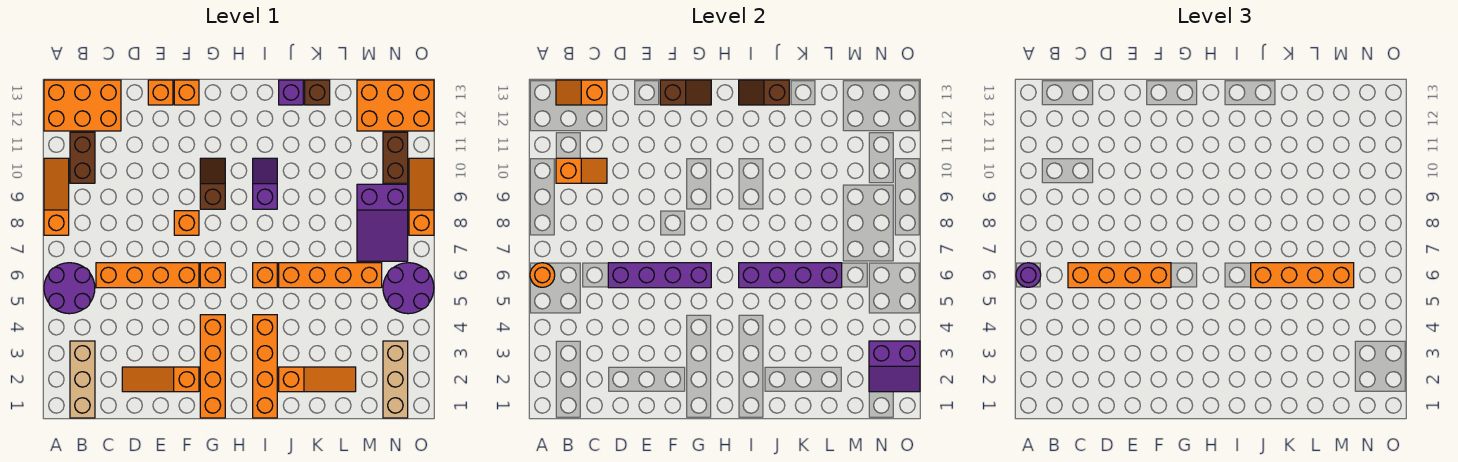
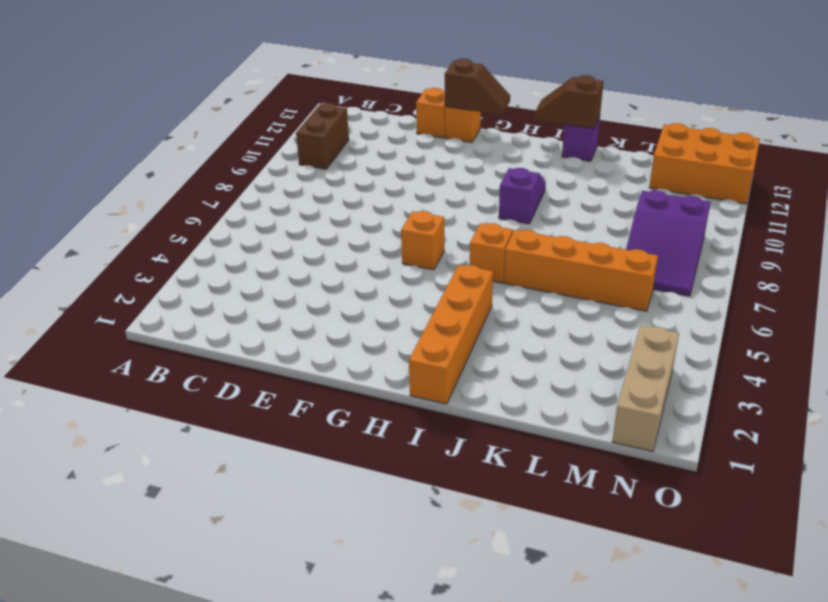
none -> purple round brick A5:B6 level 1
none -> orange slope A8:A10 level 1 top 8
none -> orange brick A12:C13 level 1
none -> tan brick B1:B3 level 1

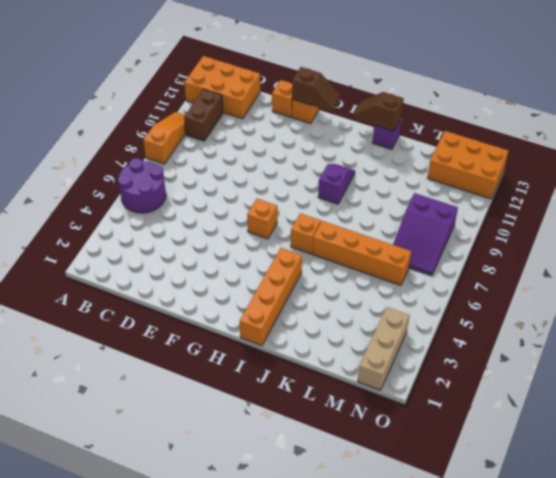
none -> tan brick B1:B3 level 1
none -> orange brick C6:F6 level 1
none -> orange slope D2:F2 level 1 top F
none -> orange brick F8 level 1

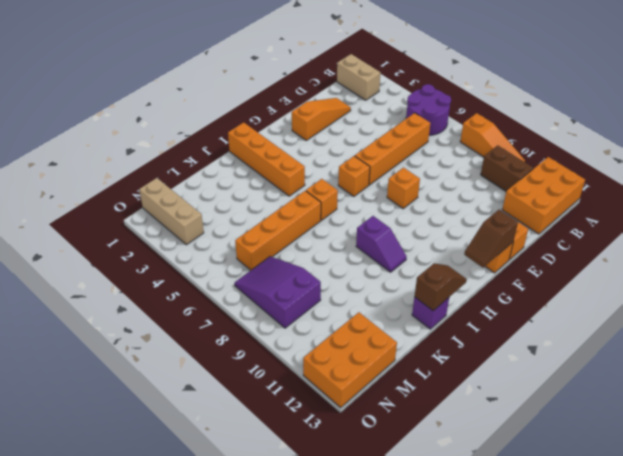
tan brick B1:B2 level 1 -> tan brick B1:B3 level 1
none -> orange brick G1:G4 level 1
none -> brown slope G9:G10 level 1 top 9
none -> orange slope J2:L2 level 1 top J
none -> brown brick K13 level 1

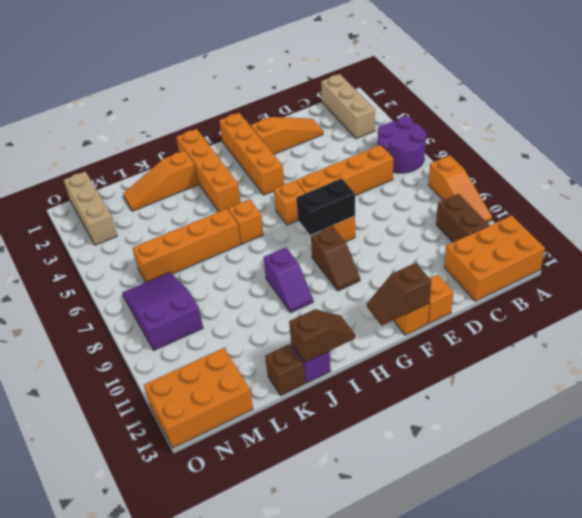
black brick F8:G8 level 2 -> none
none -> purple round brick N5:O6 level 1
none -> brown brick N10:N11 level 1
none -> orange slope O8:O10 level 1 top 8
none -> orange round brick A6 level 2

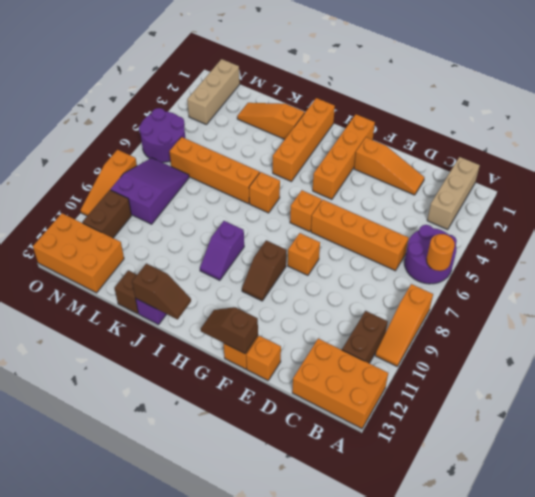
none -> orange slope B10:C10 level 2 top B
none -> orange slope B13:C13 level 2 top C
none -> purple brick D6:G6 level 2
none -> purple brick I6:L6 level 2

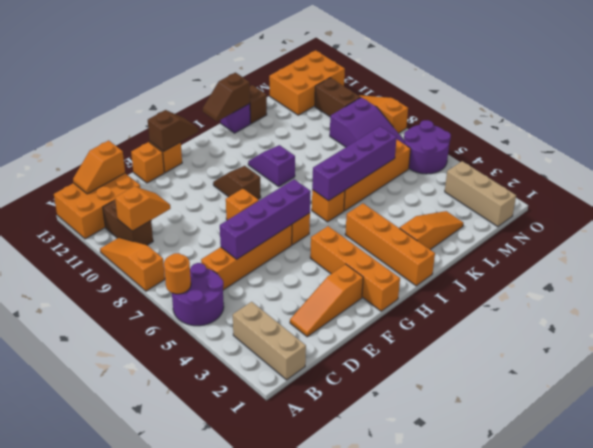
none -> purple slope N2:O3 level 2 top 3
none -> purple round brick A6 level 3
none -> orange brick C6:F6 level 3
none -> orange brick J6:M6 level 3

